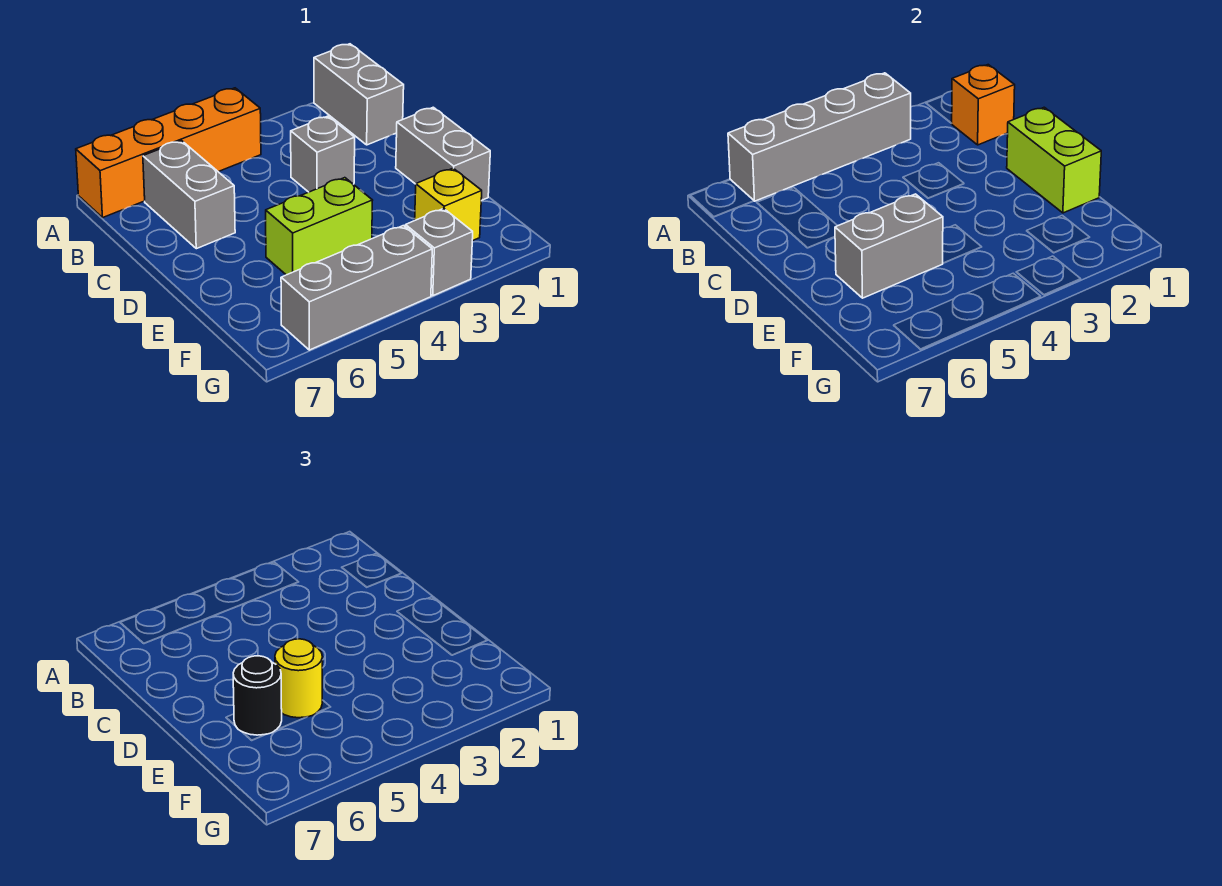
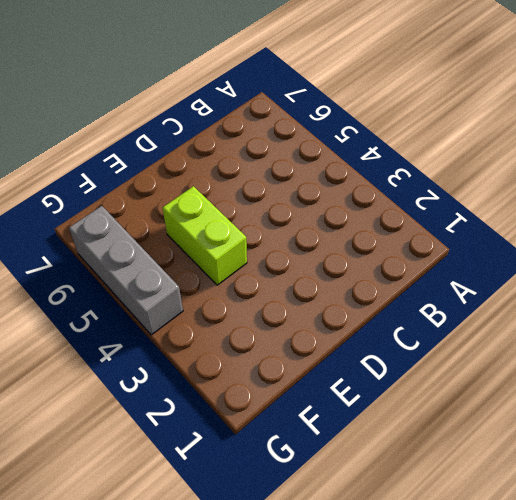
none -> grey brick A1:B1 level 1
none -> orange brick A4:A7 level 1
none -> grey brick B6:C6 level 1

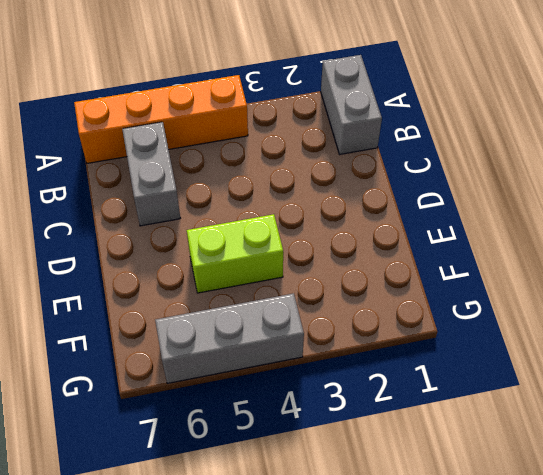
none -> grey brick C3 level 1
none -> grey brick D1:E1 level 1
none -> yellow brick F2 level 1

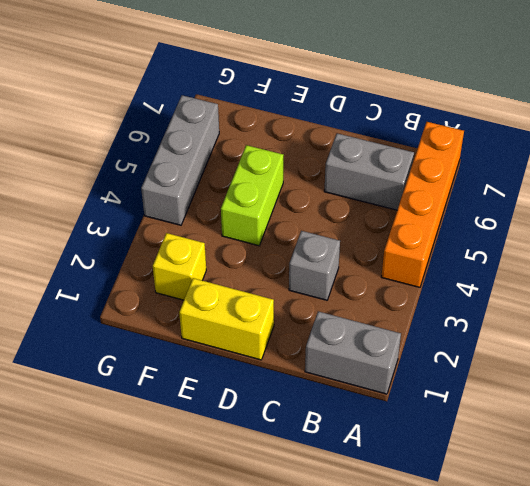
yellow brick D1:E1 level 1 -> grey brick D1:E1 level 1
none -> grey brick G3 level 1
none -> grey brick A3:A6 level 2
none -> orange brick B1 level 2

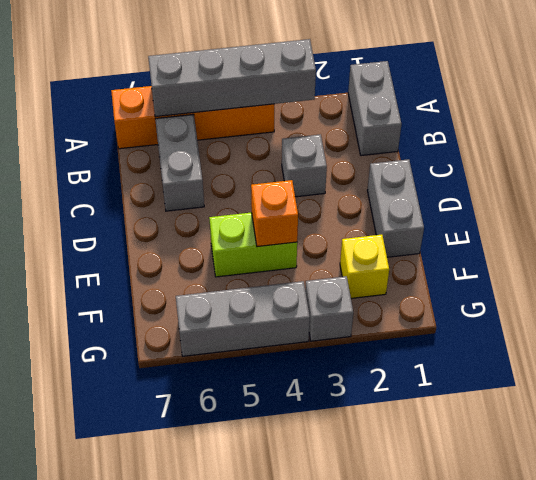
orange brick E4 level 2 -> orange brick B1 level 2
none -> lime brick D1:E1 level 2
none -> grey brick E5:E6 level 2
none -> yellow round brick E5 level 3

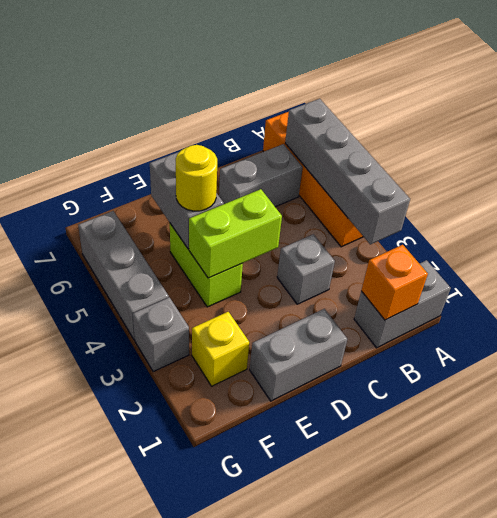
lime brick D4:E4 level 2 -> lime brick D1:E1 level 2
none -> black round brick E6 level 3

